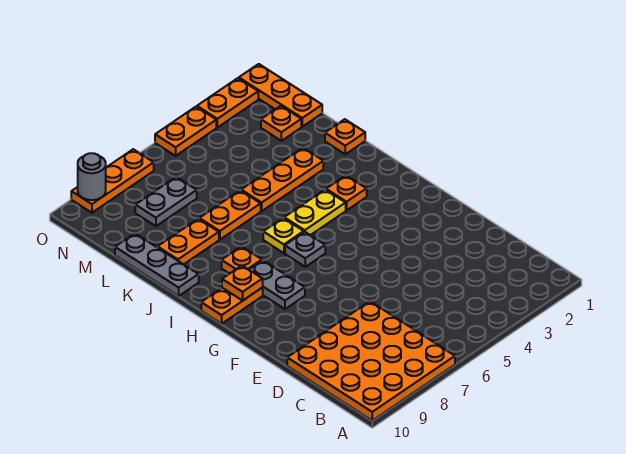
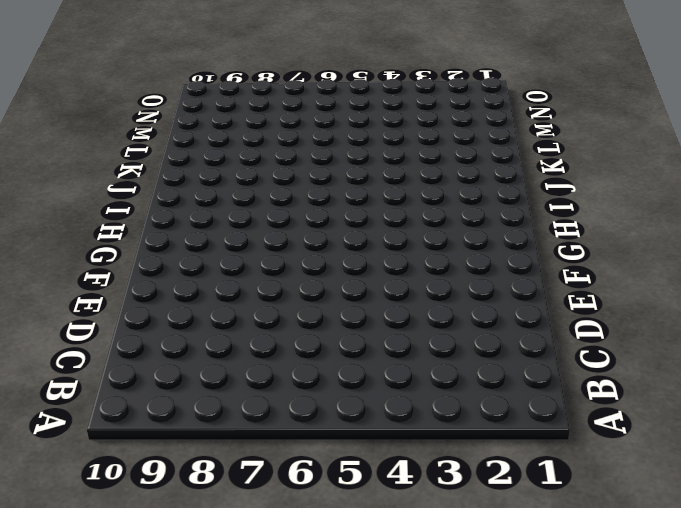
none -> orange plate A7:D10 level 1
none -> grey plate G8:H8 level 1
none -> grey plate H6 level 1

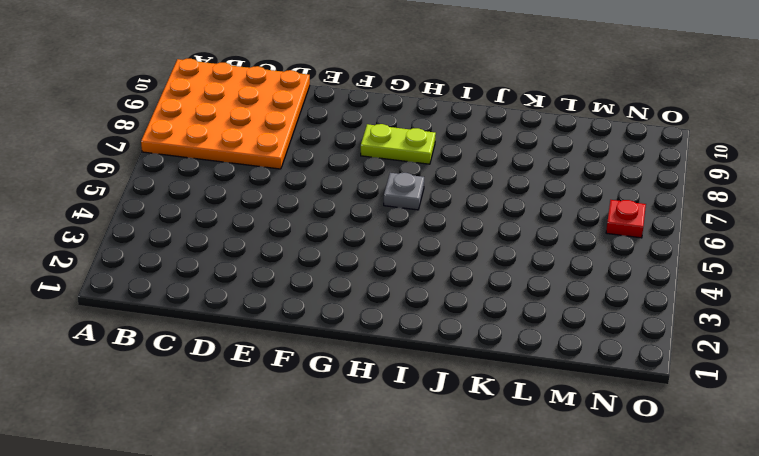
lime plate G8:H8 level 1 -> grey plate G8:H8 level 1
red plate N6 level 1 -> none
none -> orange plate H9:H10 level 1
none -> orange plate I3 level 1
none -> yellow plate I4:I5 level 1

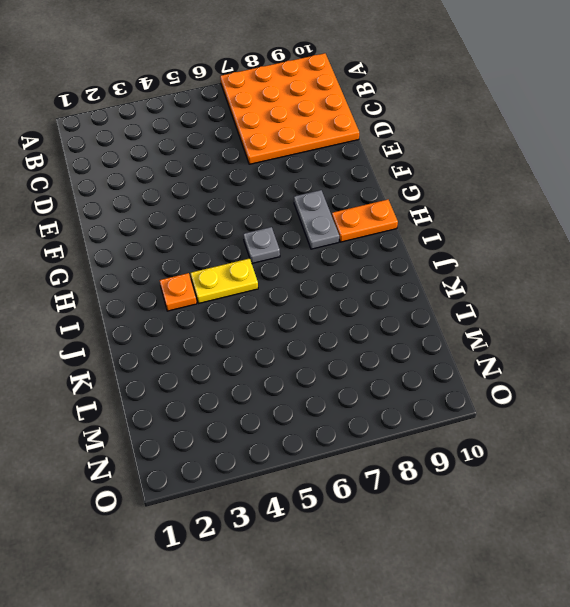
none -> yellow plate I6 level 1
none -> orange plate I8 level 1
none -> grey plate J10:L10 level 1

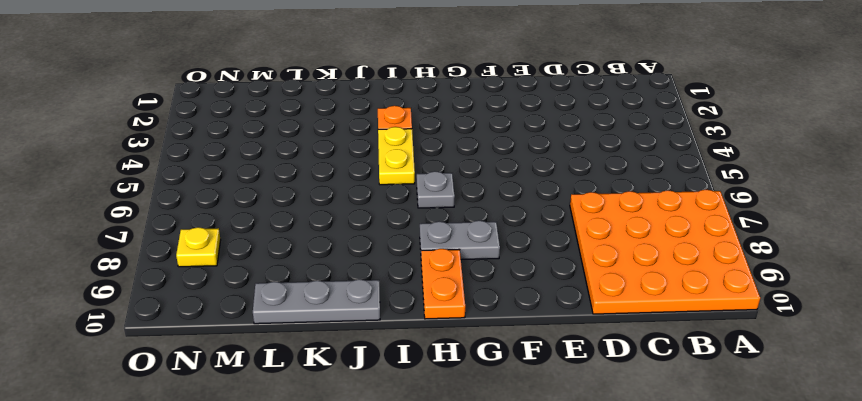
yellow plate N8 level 1 -> yellow plate I6 level 1
none -> orange plate I8 level 1
none -> orange plate K1 level 1
none -> orange plate K3:K5 level 1

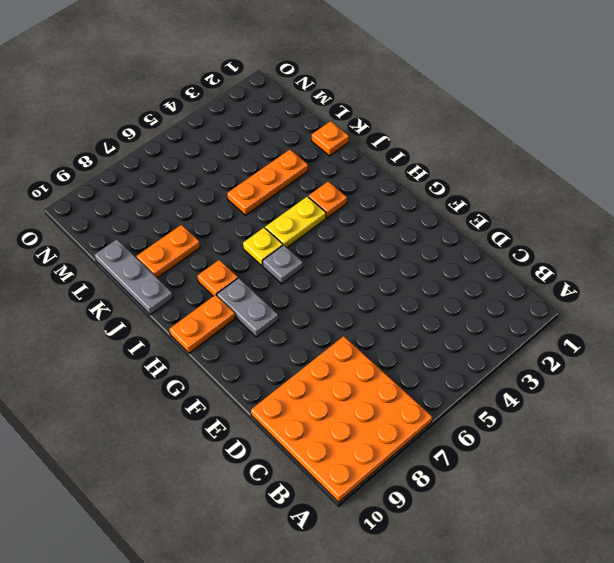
none -> orange plate K6:K7 level 1
none -> orange plate M1:O1 level 1
none -> orange plate M2 level 1

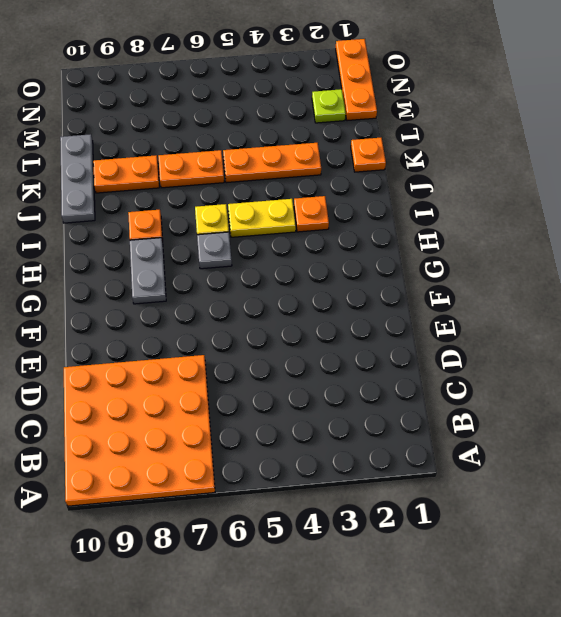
lime plate M2 level 1 -> orange plate M2 level 1
none -> orange plate H9:H10 level 1
none -> grey plate M7:M8 level 1
none -> orange plate O2:O3 level 1

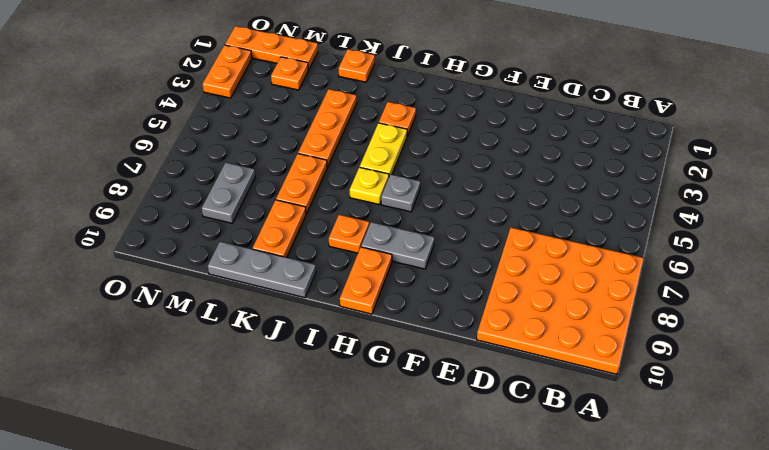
none -> orange plate O4:O5 level 1
none -> orange plate O7:O9 level 1
none -> orange plate H9 level 2

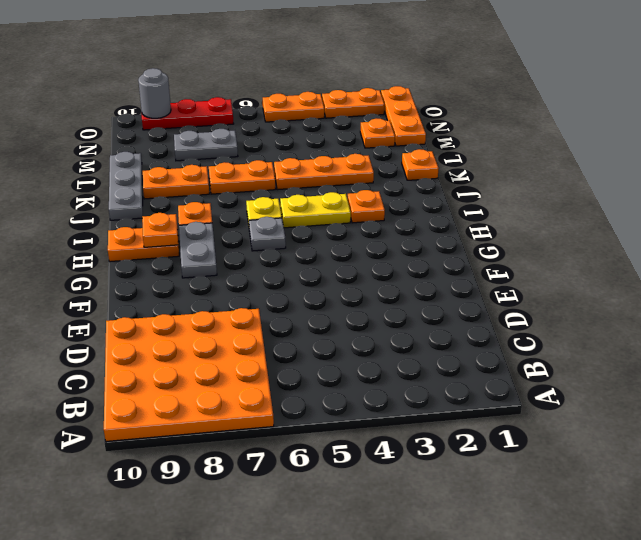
red plate O7:O9 level 1 -> orange plate O7:O9 level 1

